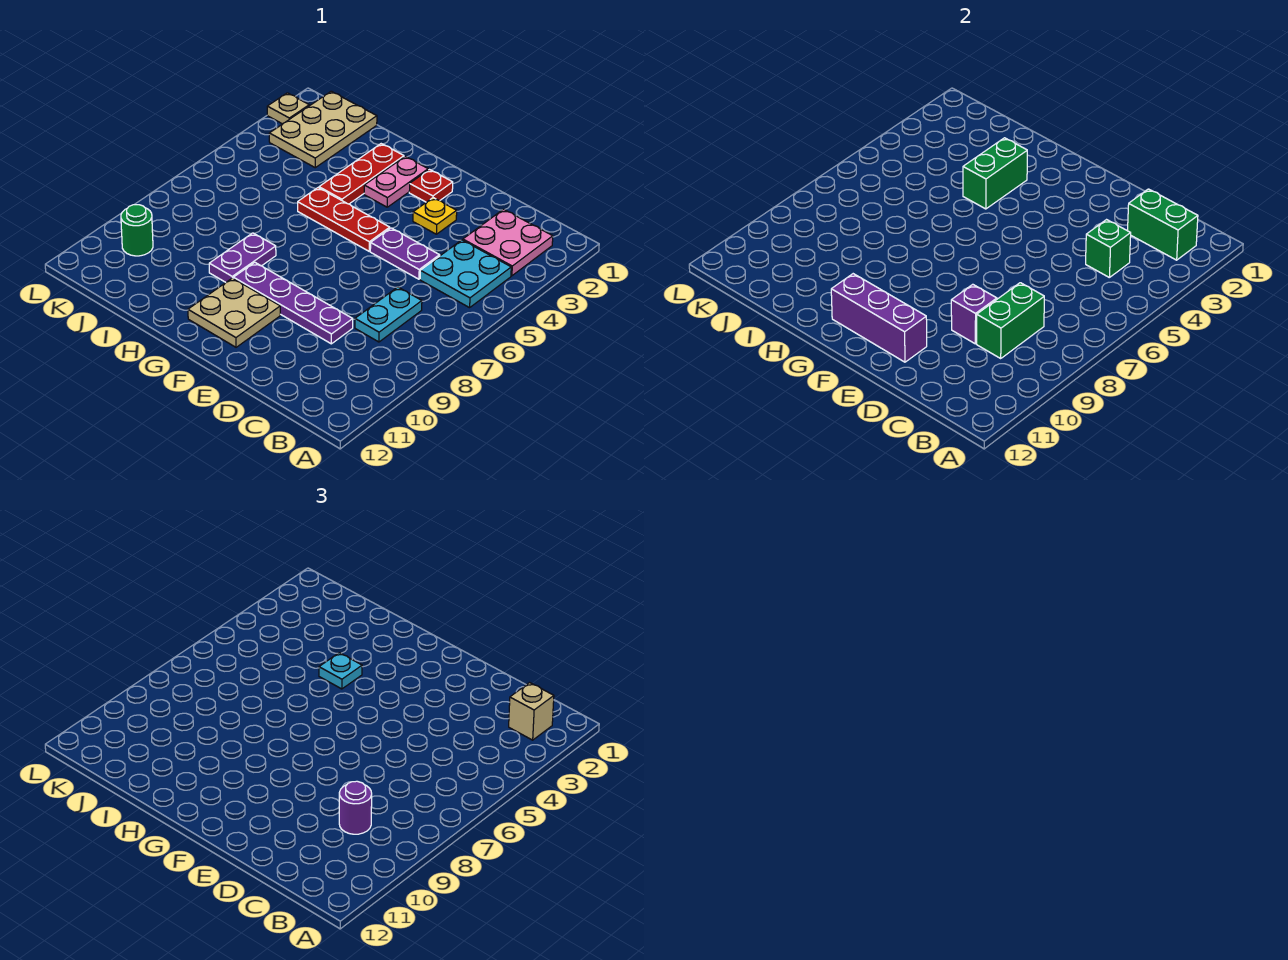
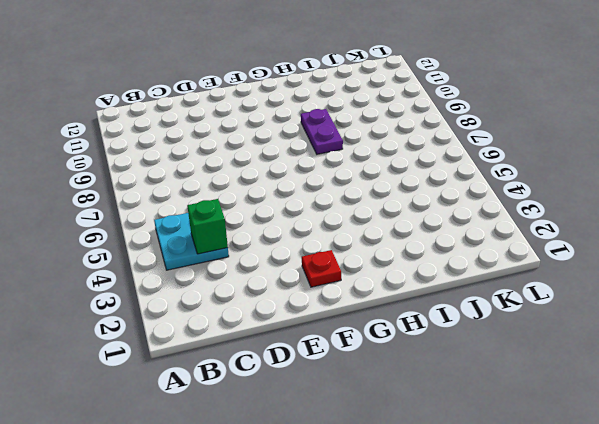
none -> pink plate B2:C3 level 1
none -> cyan plate C7:C8 level 1
none -> purple plate D5:E5 level 1

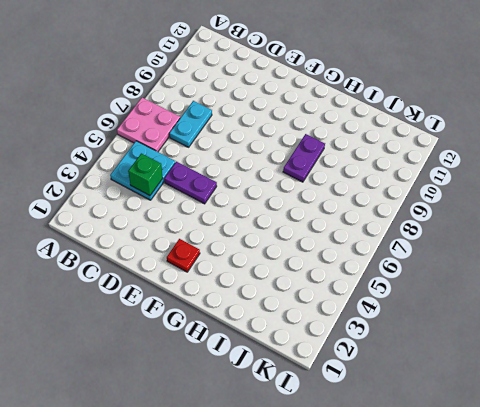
pink plate A6:B7 level 1 -> pink plate B2:C3 level 1
none -> purple plate D9:G9 level 1
none -> yellow plate E3 level 1
none -> red plate F5:H5 level 1

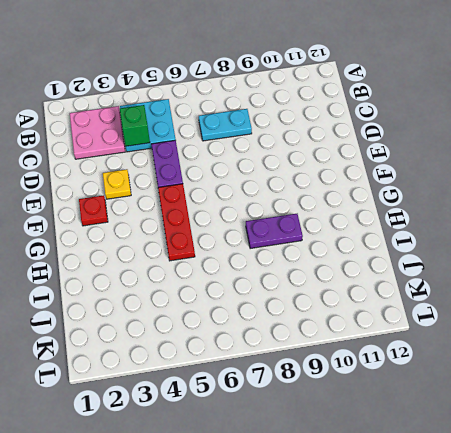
none -> purple plate D9:G9 level 1
none -> tan plate F10:G11 level 1
none -> pink plate G2:G3 level 1

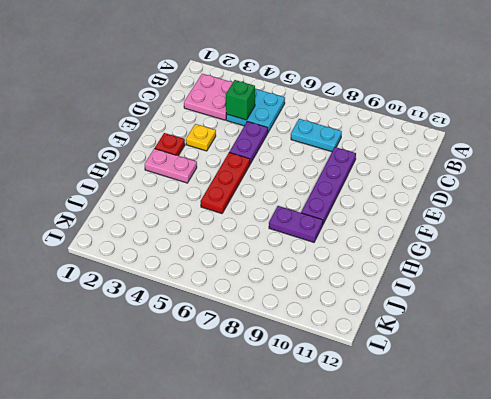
none -> tan plate F10:G11 level 1
none -> red plate H2:H4 level 1
none -> tan plate J1:K3 level 1

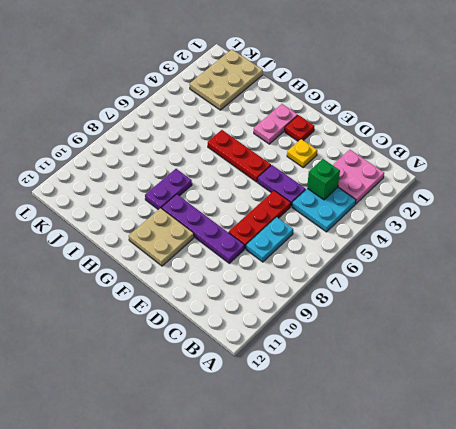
red plate D6:D8 level 1 -> red plate H2:H4 level 1
none -> green round brick K10 level 1
none -> tan plate L2 level 1
none -> green brick B2:C2 level 2

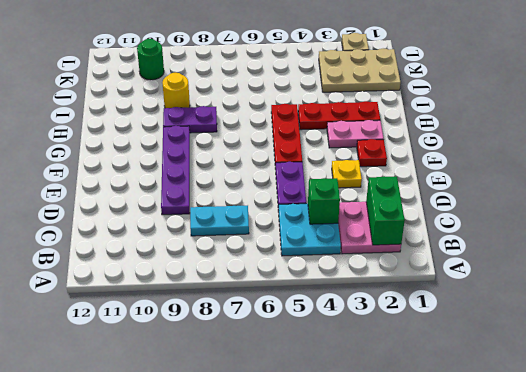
yellow round brick I9 level 1 -> none
none -> tan plate F10:G11 level 1
none -> green brick C8:C9 level 2
none -> purple brick D9 level 2

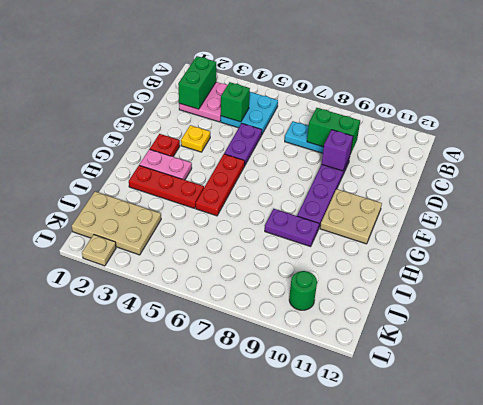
none -> purple brick E11:G11 level 2
none -> green brick H3:H4 level 2
none -> tan brick B2 level 3

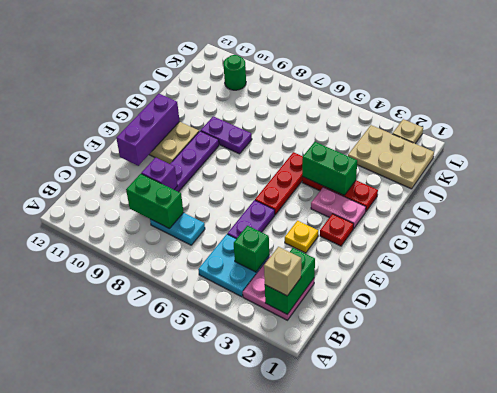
none -> purple round brick C9 level 3
none -> cyan plate H4 level 3

